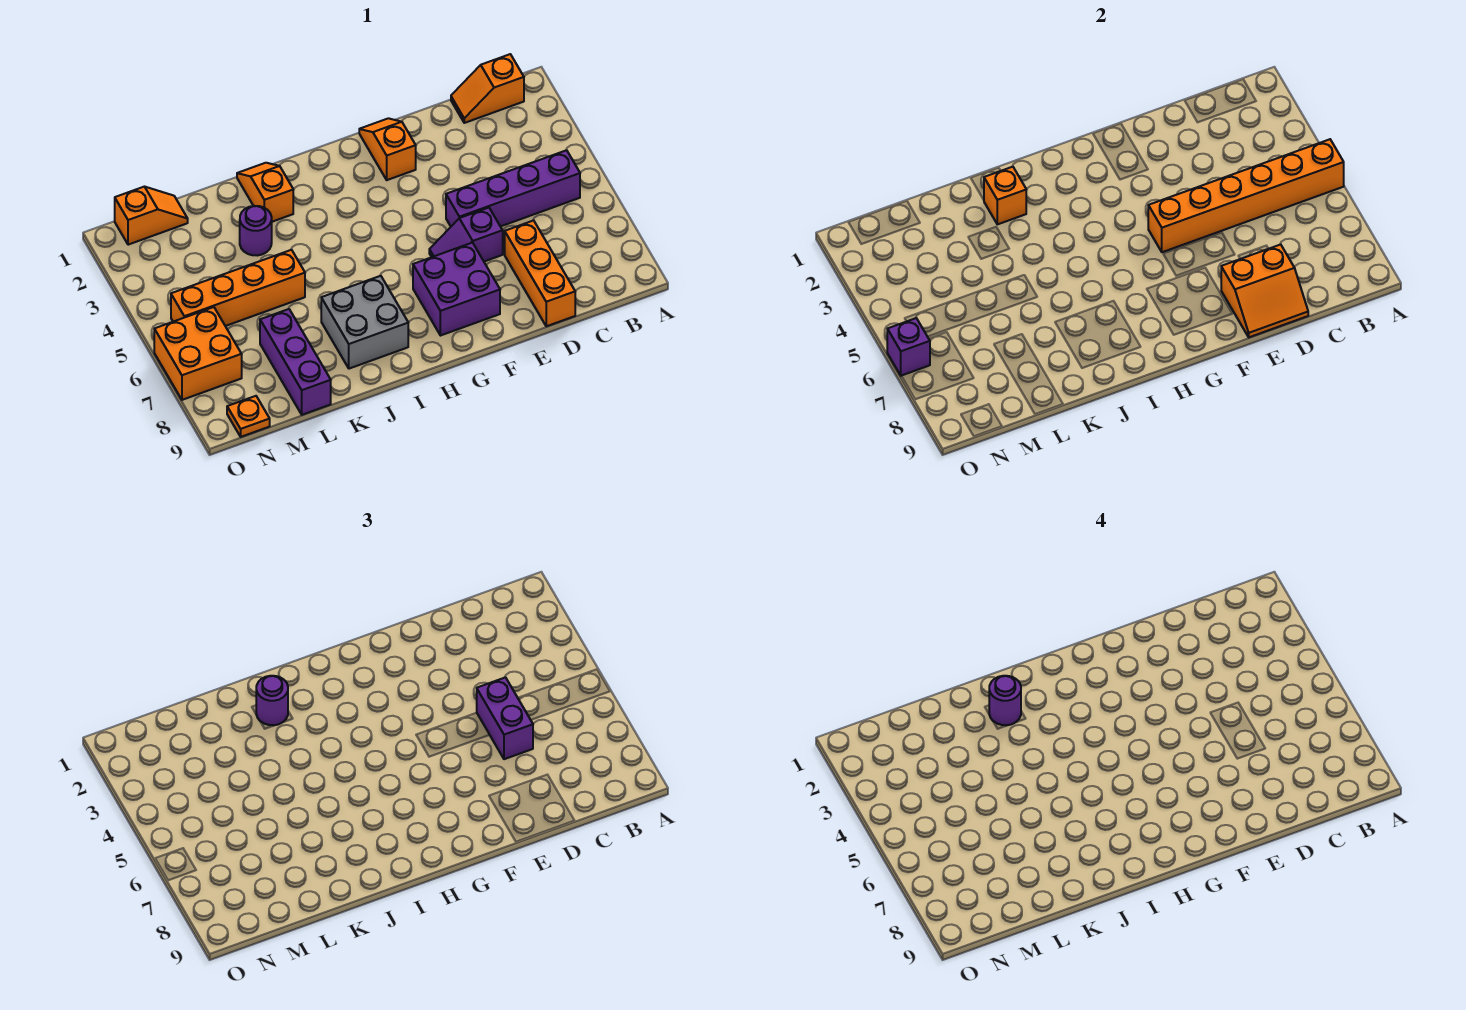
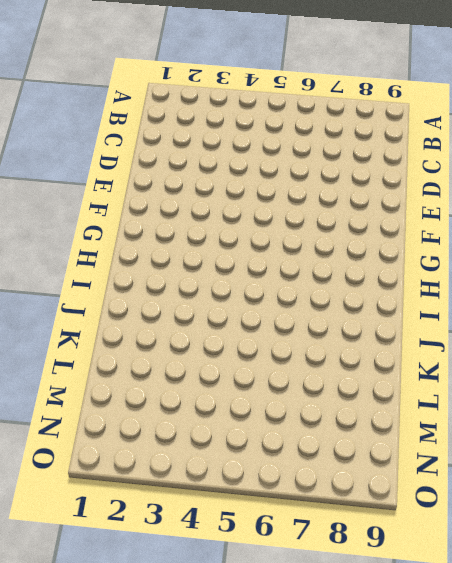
none -> orange slope B1:C1 level 1 top B
none -> purple brick B5:E5 level 1
none -> orange brick D7:D9 level 1

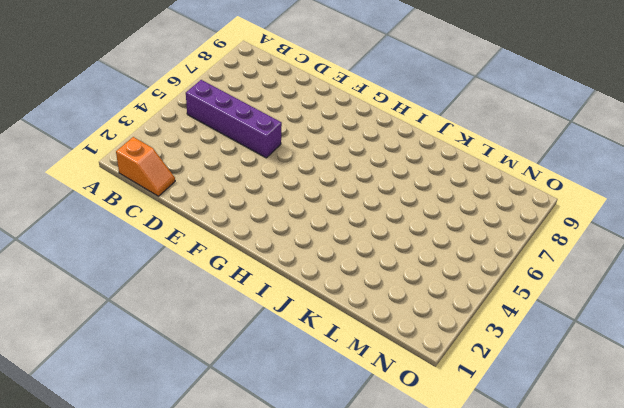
none -> orange brick D7:D9 level 1
none -> purple slope E6:F6 level 1 top E
none -> orange slope F1:F2 level 1 top 2

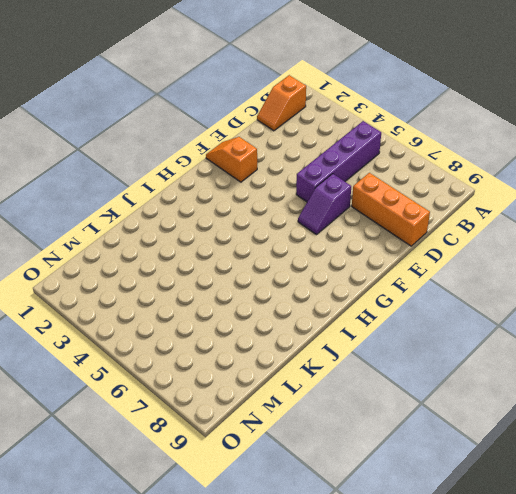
none -> purple brick F7:G8 level 1
none -> grey brick I7:J8 level 1
none -> orange slope J1:J2 level 1 top 2

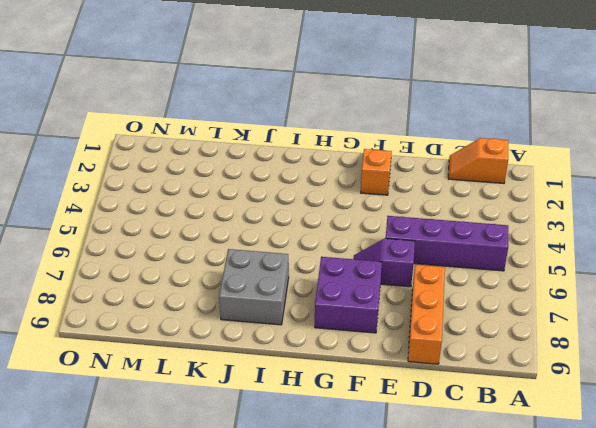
none -> orange slope J1:J2 level 1 top 2
none -> purple round brick K3 level 1
none -> orange brick K5:N5 level 1

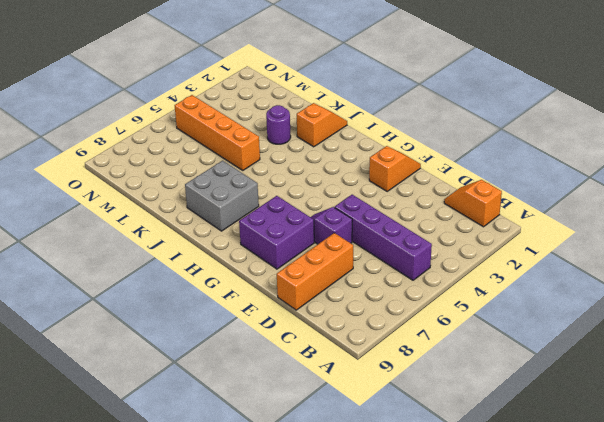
none -> purple brick L7:L9 level 1
none -> orange slope M1:N1 level 1 top N
none -> orange brick N6:O7 level 1

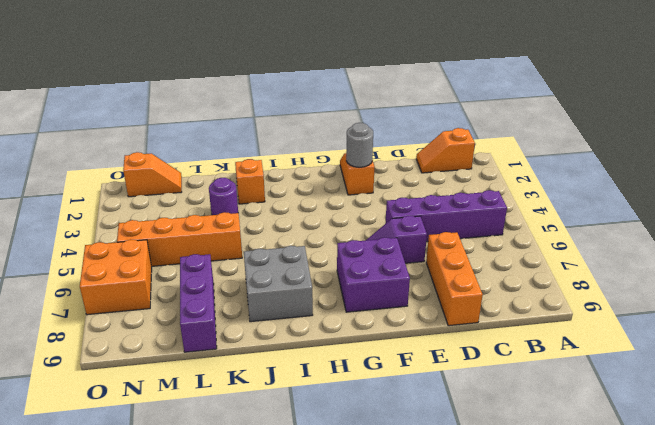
grey round brick F2 level 2 -> none
none -> orange plate N9 level 1
none -> orange brick A5:F5 level 2
none -> orange slope D8:E9 level 2 top 8

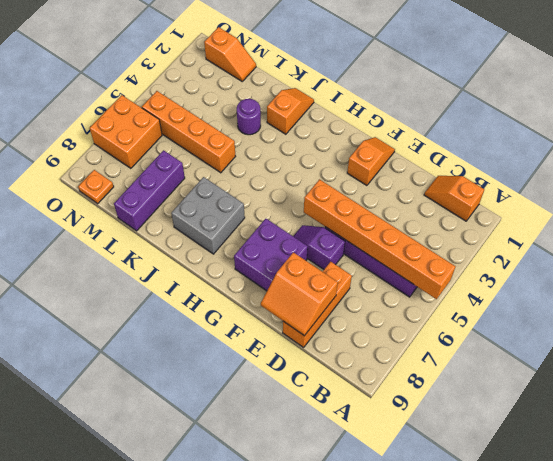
none -> orange brick J2 level 2
none -> purple brick O6 level 2
none -> purple brick D5:D6 level 3

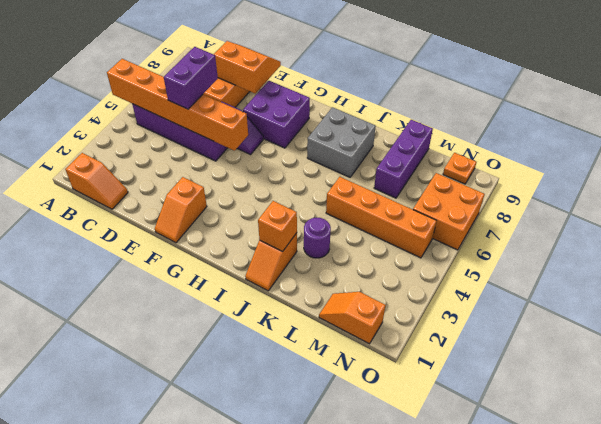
none -> purple brick O6 level 2
none -> purple round brick J2 level 3
none -> purple round brick J2 level 4

